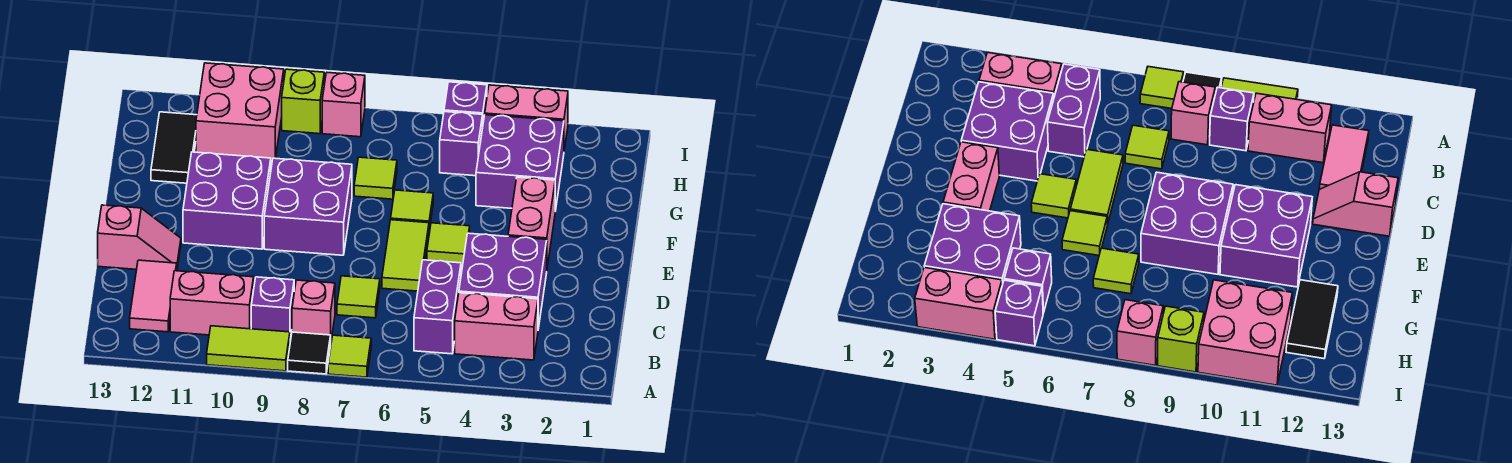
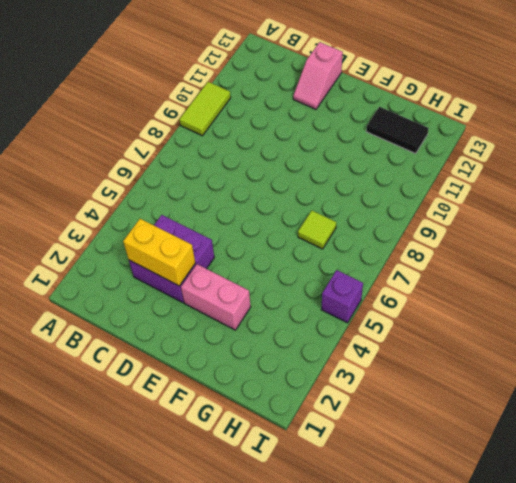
yellow brick C3:D3 level 2 -> none
none -> lime tile A7 level 1
none -> black tile A8 level 1
none -> pink brick B3:B4 level 1

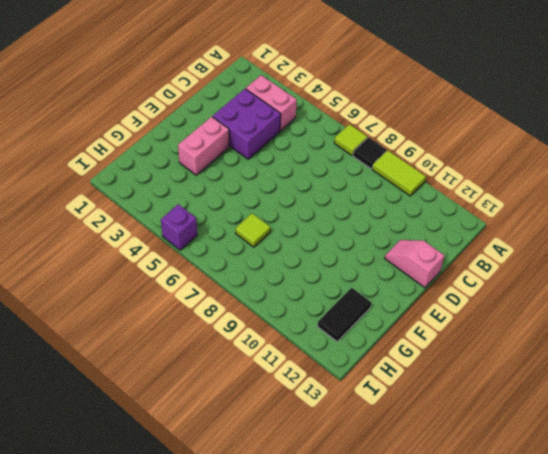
none -> purple brick B5:C5 level 1
none -> pink brick B8 level 1
none -> purple brick B9 level 1

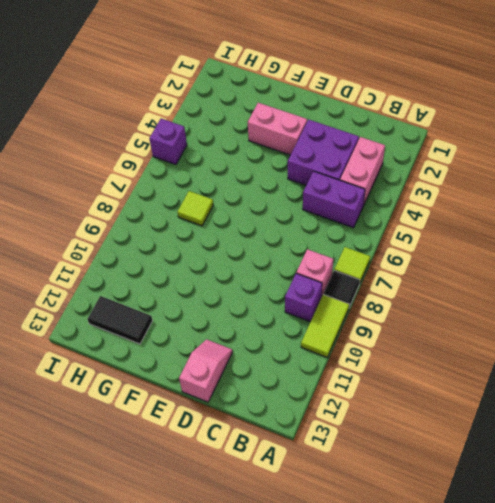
none -> pink brick B10:B11 level 1
none -> pink tile B12:C12 level 1
none -> lime tile C7 level 1

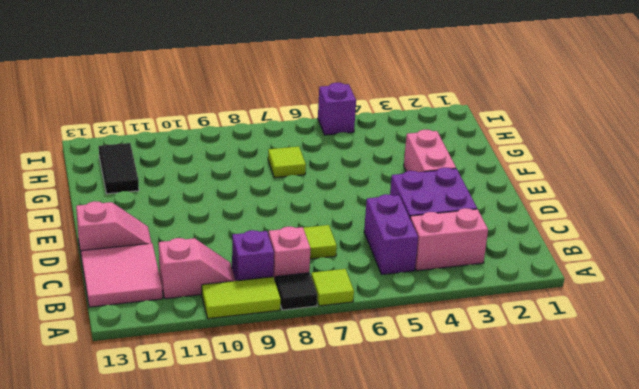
pink slope B10:B11 level 1 top 11 -> pink brick B10:B11 level 1
pink tile B12:C13 level 1 -> pink tile B12:C12 level 1
none -> lime tile D6:E6 level 1
none -> lime tile E5 level 1
none -> purple brick E8:F9 level 1

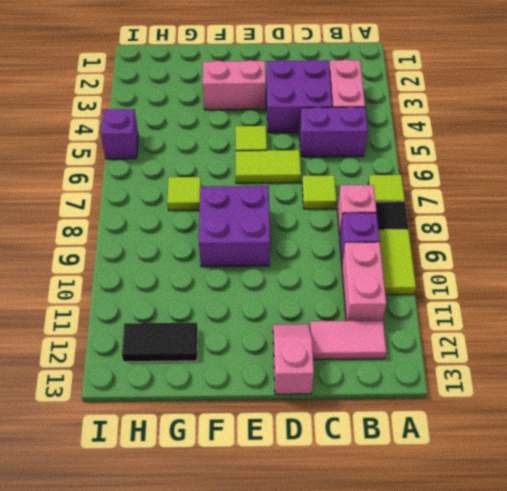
none -> purple brick E10:F11 level 1
none -> lime tile F6 level 1
none -> purple brick G3:H4 level 1

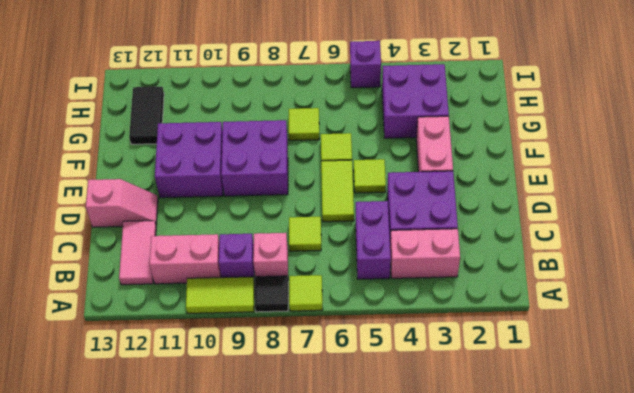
none -> purple brick H5 level 1
none -> pink brick H10:I11 level 1
none -> pink brick I3:I4 level 1

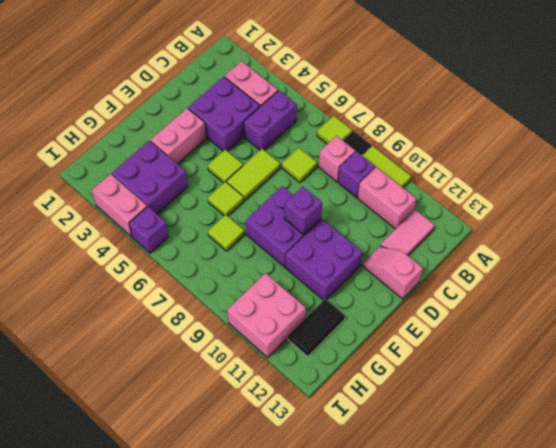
purple brick E9 level 2 -> purple brick H5 level 1
none -> pink brick I8 level 1
none -> lime brick I9 level 1

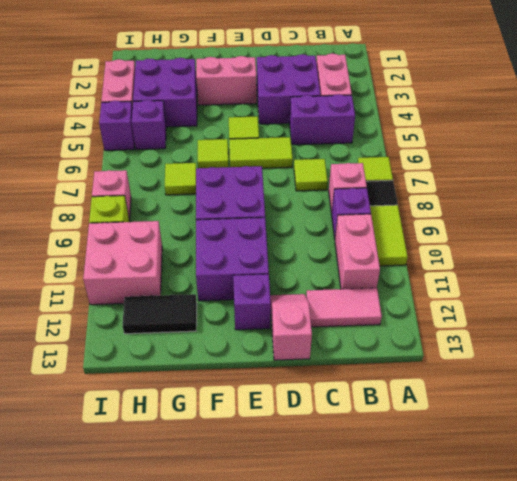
purple brick E12 level 1 -> none

